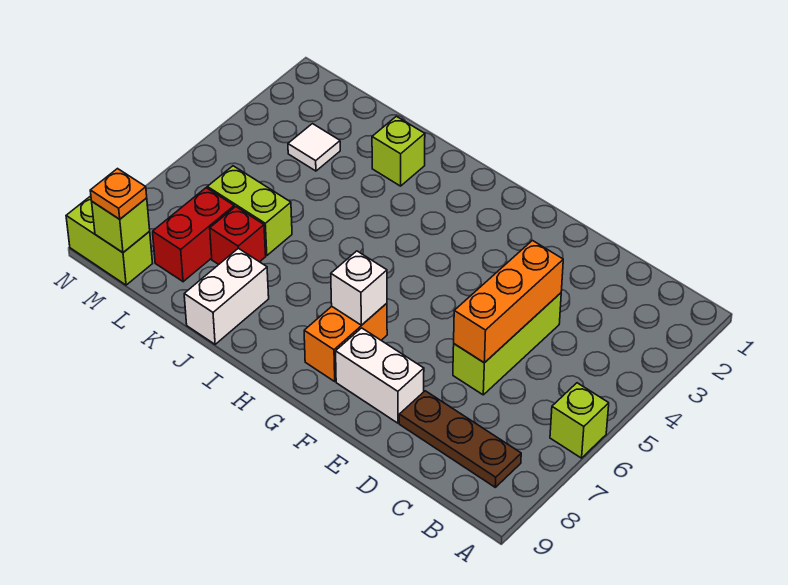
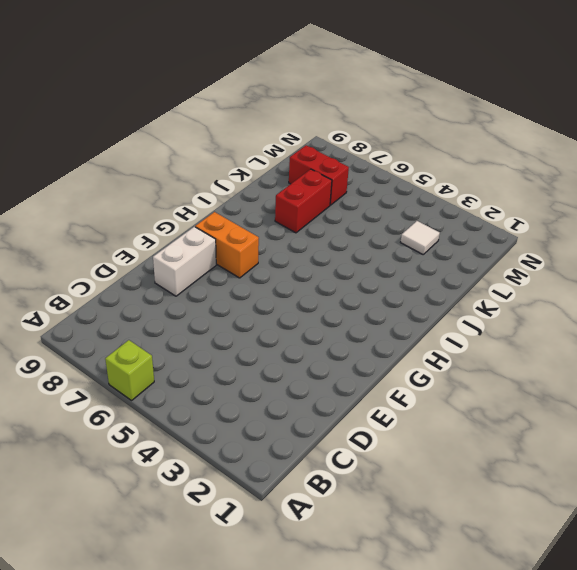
red brick J7:K7 level 1 -> red brick K7 level 1
none -> brown plate B8:D8 level 1
none -> lime brick D4:D6 level 1
none -> lime brick J2 level 1

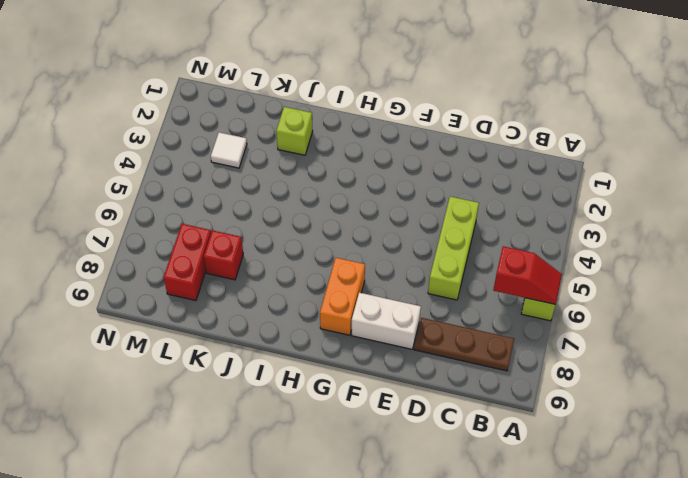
red slope A6:B6 level 2 top B -> none
none -> white brick J8:J9 level 1
none -> lime brick K6:L6 level 1
none -> lime brick M9:N9 level 1

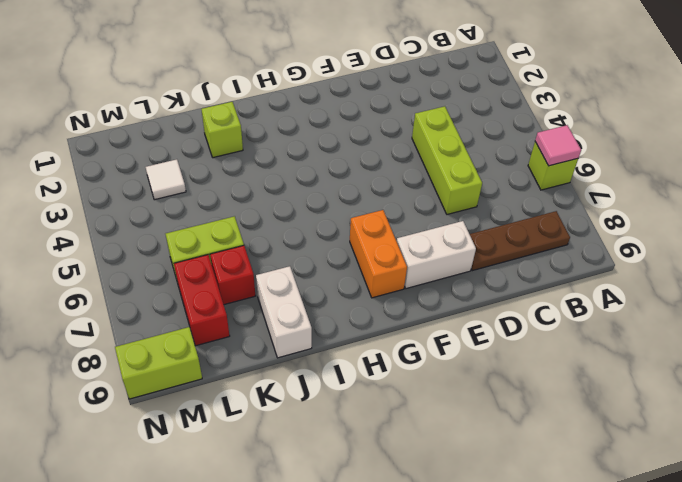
pink tile A6 level 2 -> none
none -> orange brick D4:D6 level 2
none -> white brick G7 level 2
none -> lime brick M9 level 2

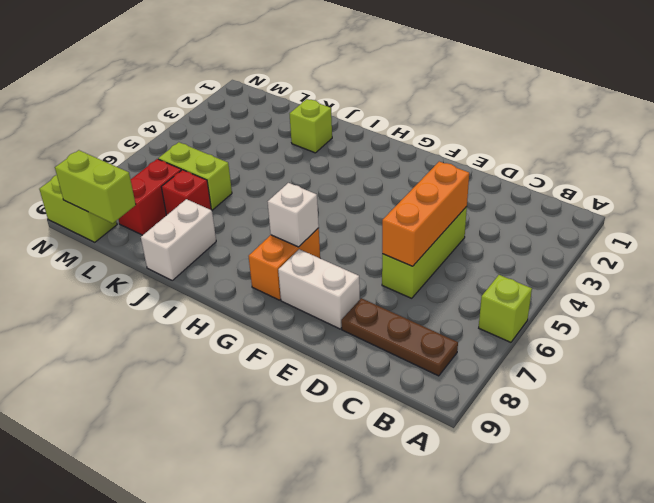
lime brick L9:M9 level 2 -> lime brick M9 level 2
none -> white tile L3 level 1
none -> orange plate M9 level 3

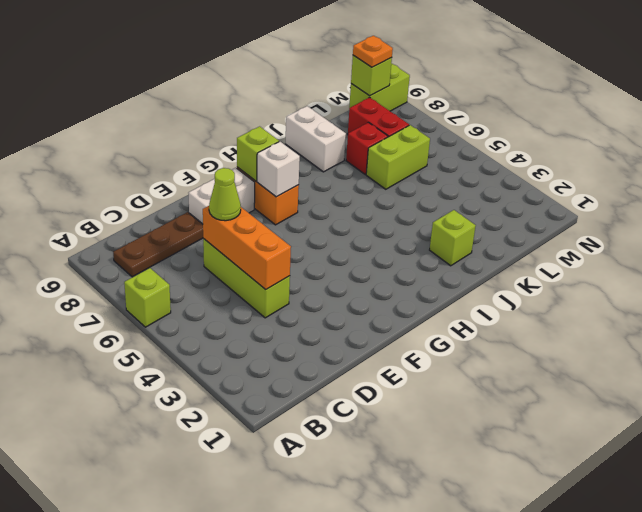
lime cone D6 level 3 -> none
lime brick G8 level 2 -> none
none -> white tile L3 level 1

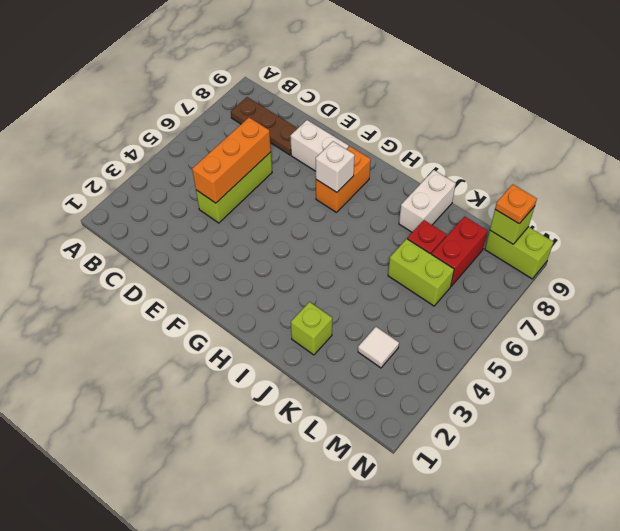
none -> lime brick A6 level 1

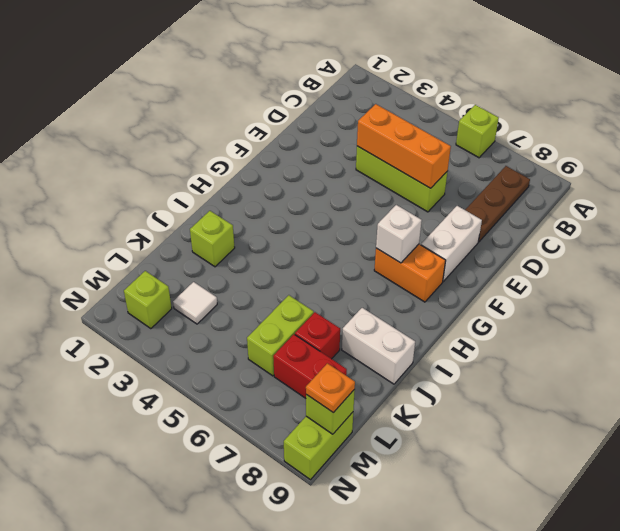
lime brick M2 level 1 -> none

